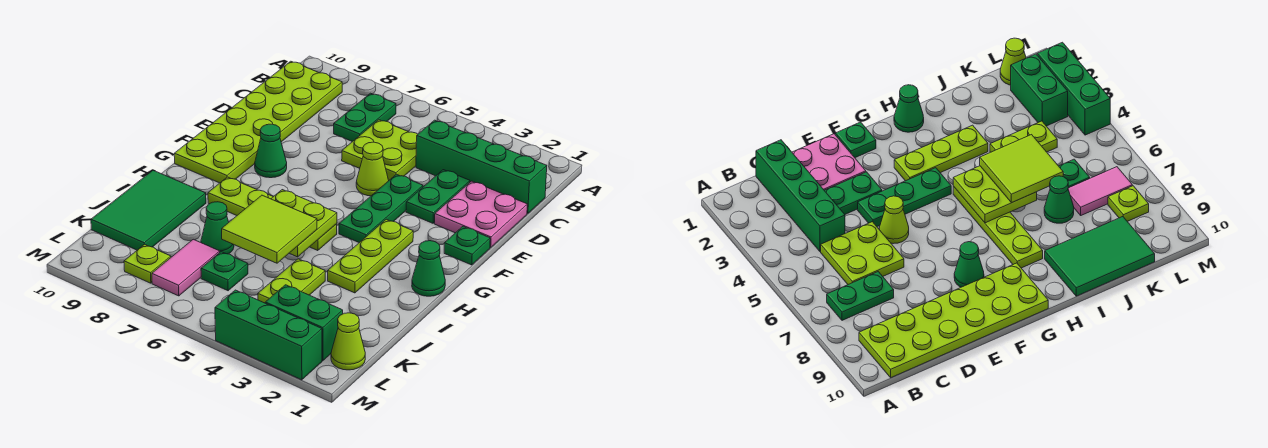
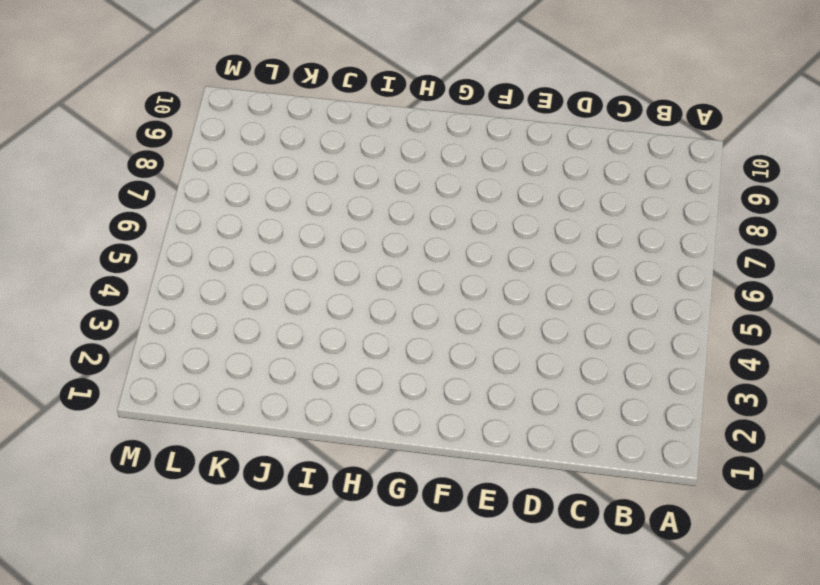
none -> green plate B7:C7 level 1
none -> lime plate B9:G10 level 1
none -> green brick C1:C4 level 1

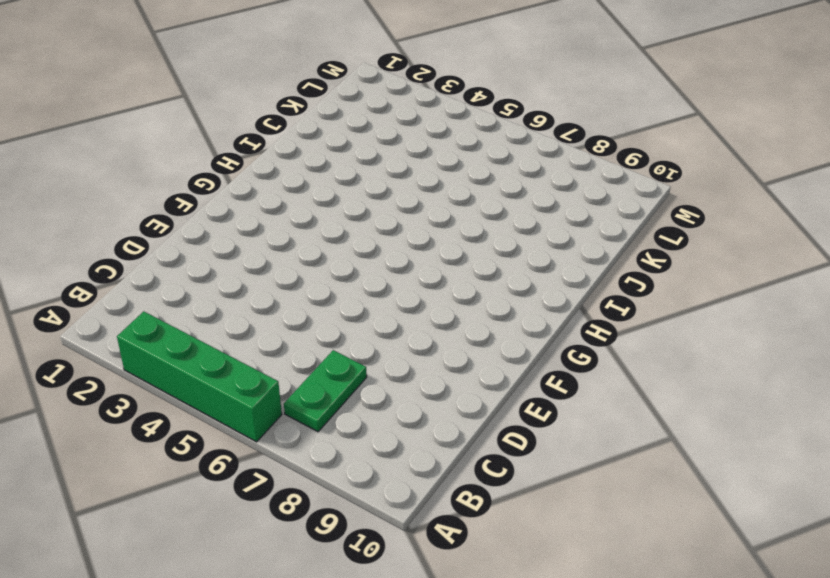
green brick A3:A6 level 1 -> green brick C1:C4 level 1
none -> lime plate B9:G10 level 1
none -> lime plate C5:D6 level 1
none -> pink plate D1:E2 level 1

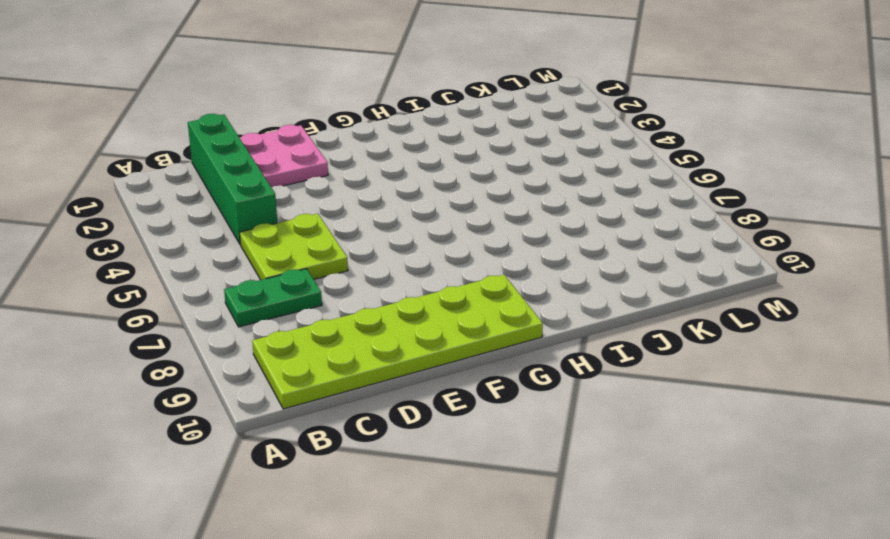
none -> green plate D3:E3 level 1
none -> green plate E4:G4 level 1
none -> lime cone E5 level 1

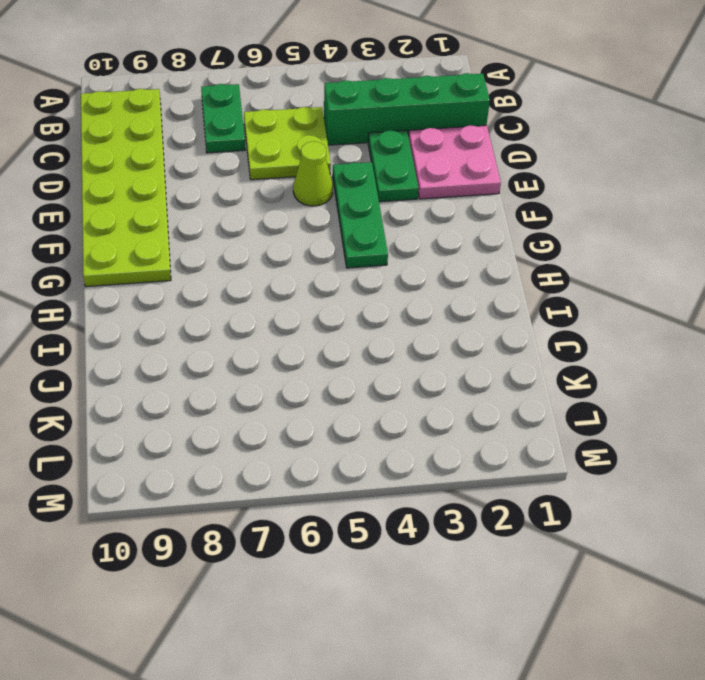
none -> green plate F1 level 1
none -> green cone F8 level 1
none -> lime plate G3:I3 level 1

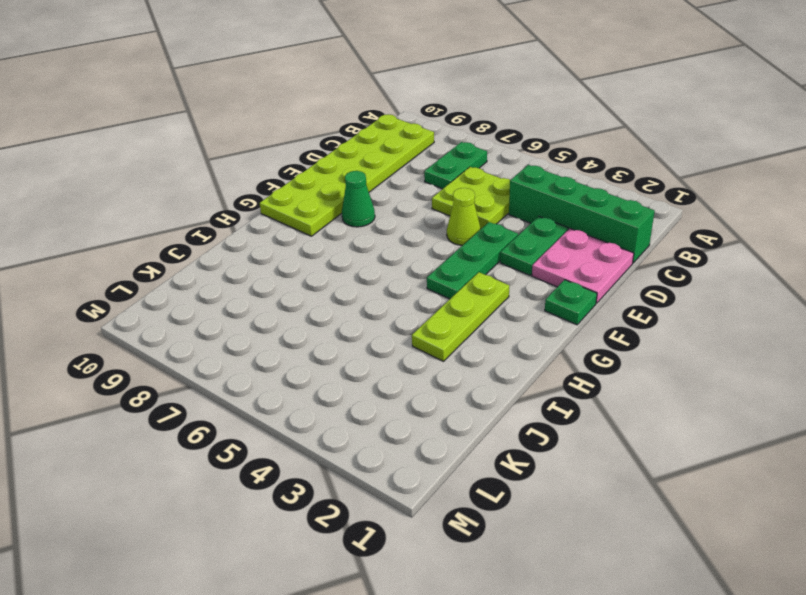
none -> green cone H1 level 1
none -> lime plate H5:H8 level 1
none -> green tile I9:K10 level 1

